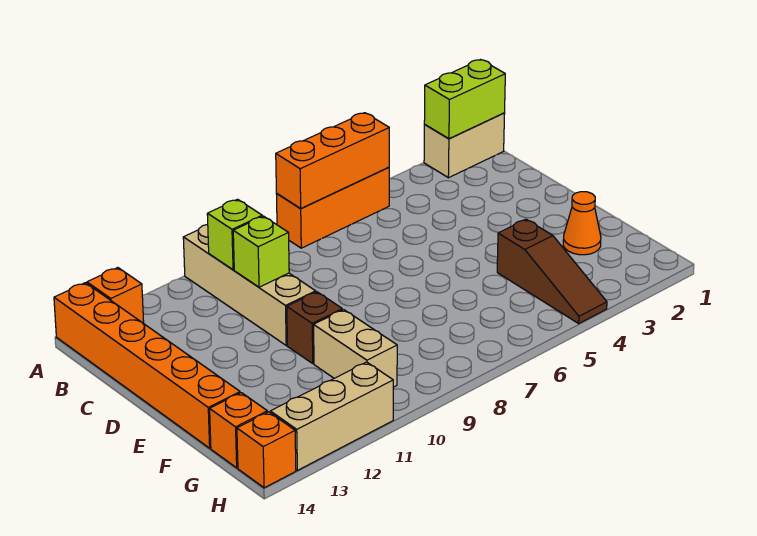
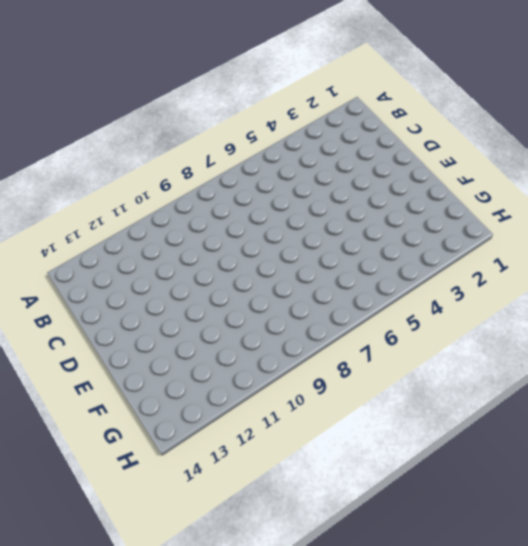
none -> tan brick A1:A2 level 1
none -> orange brick A5:A7 level 1
none -> tan brick A10:D10 level 1

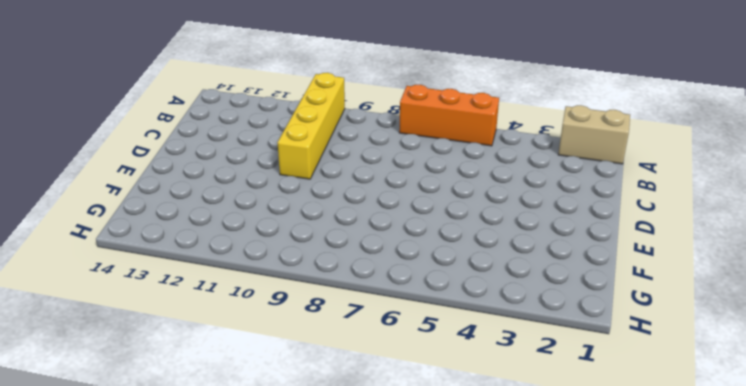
yellow brick A10:D10 level 1 -> tan brick A10:D10 level 1
none -> orange brick A13 level 1
none -> orange brick A14:F14 level 1
none -> brown brick E10 level 1

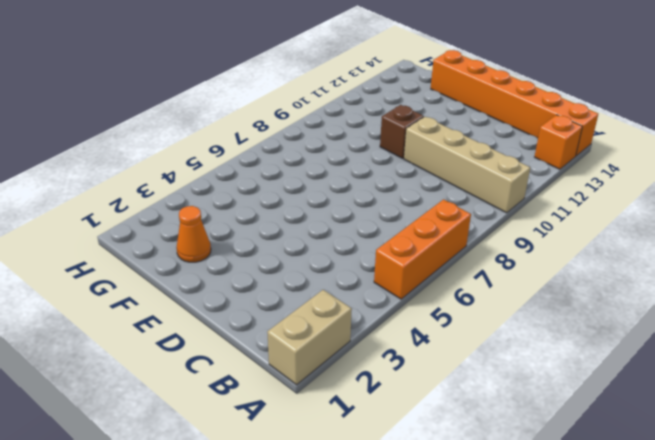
none -> brown slope F4:H4 level 1 top F
none -> tan brick F10:G10 level 1
none -> orange brick G14 level 1

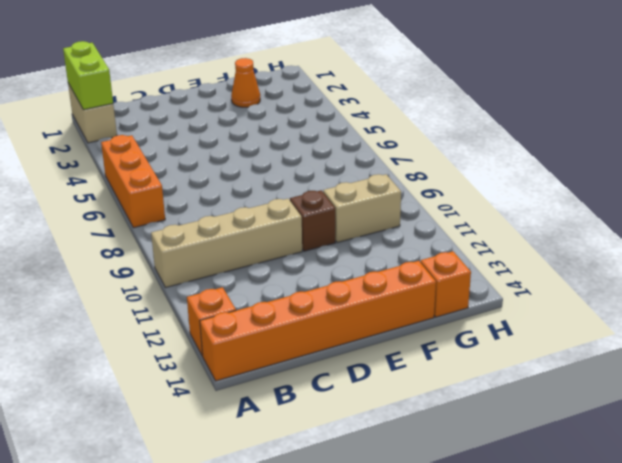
none -> brown slope F4:H4 level 1 top F
none -> tan brick H11:H13 level 1
none -> orange brick H14 level 1

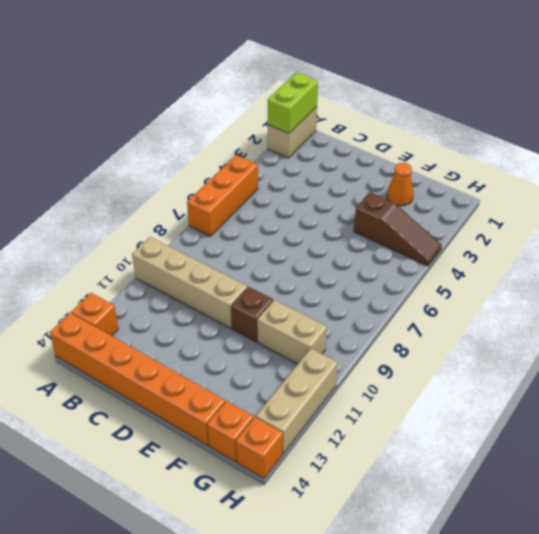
none -> orange brick A5:A7 level 2
none -> lime brick B10 level 2
none -> lime brick C10 level 2

